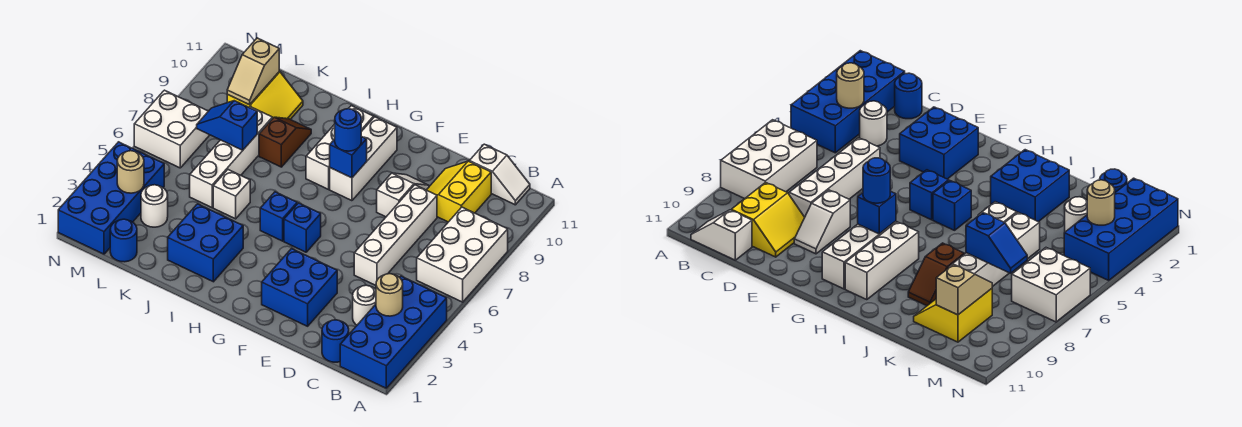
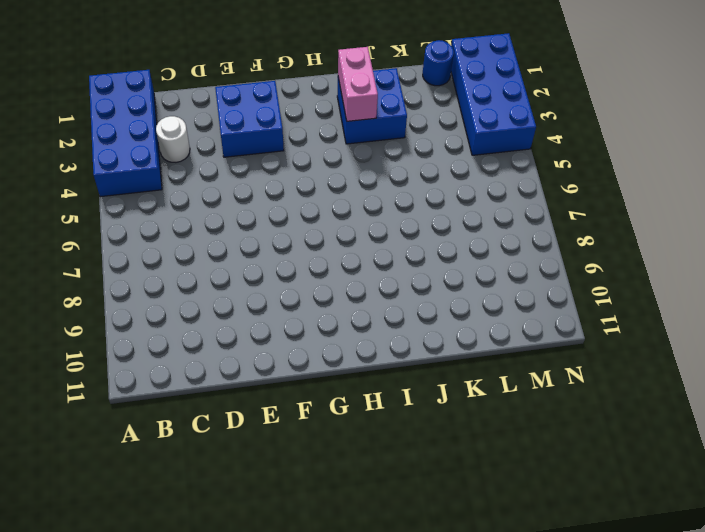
pink brick I2:I3 level 2 -> none
none -> white brick A6:B8 level 1
none -> white slope B11:C11 level 1 top C
none -> blue round brick C1 level 1

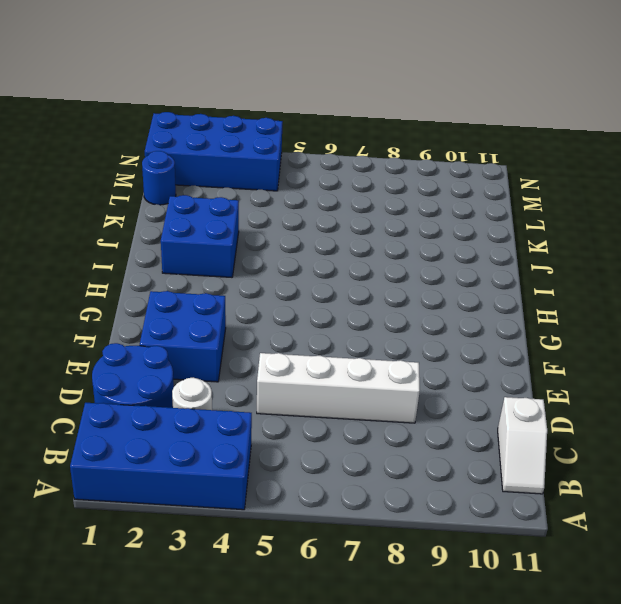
blue round brick C1:D2 level 1 -> blue round brick C1 level 1
none -> white brick A6:B8 level 1
none -> yellow slope C9:D10 level 1 top C
none -> white slope E8:E9 level 1 top 8

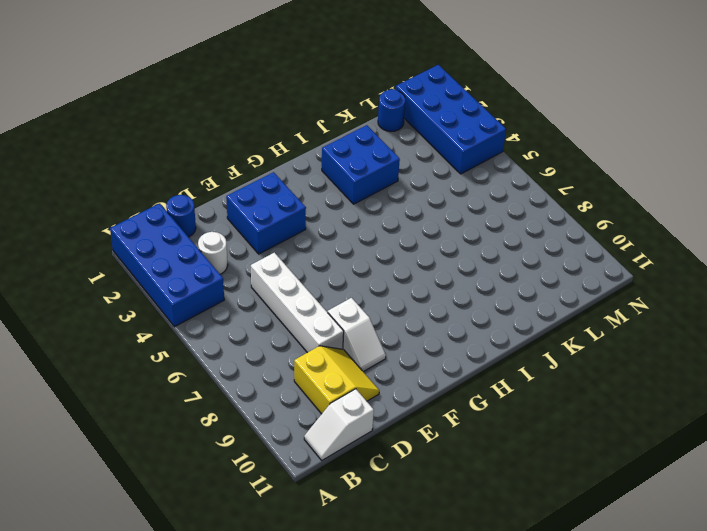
none -> white brick A6:B8 level 1
none -> blue brick G5 level 1
none -> white brick G8:G10 level 1

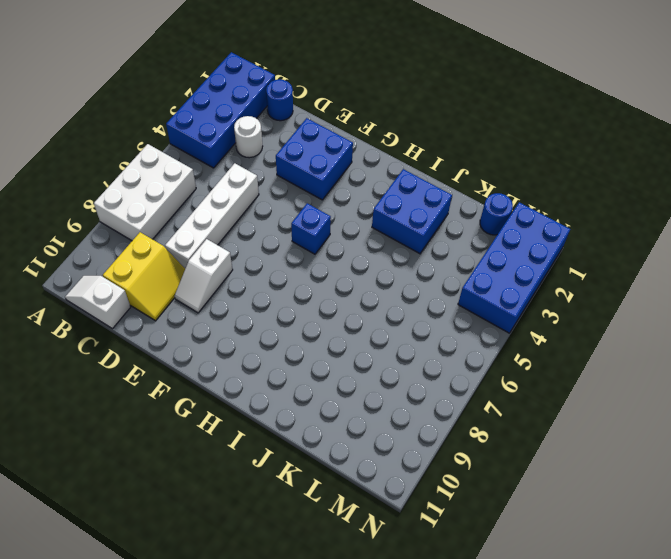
none -> white brick G8:G10 level 1
none -> blue brick H5 level 1
none -> white brick H8:H10 level 1

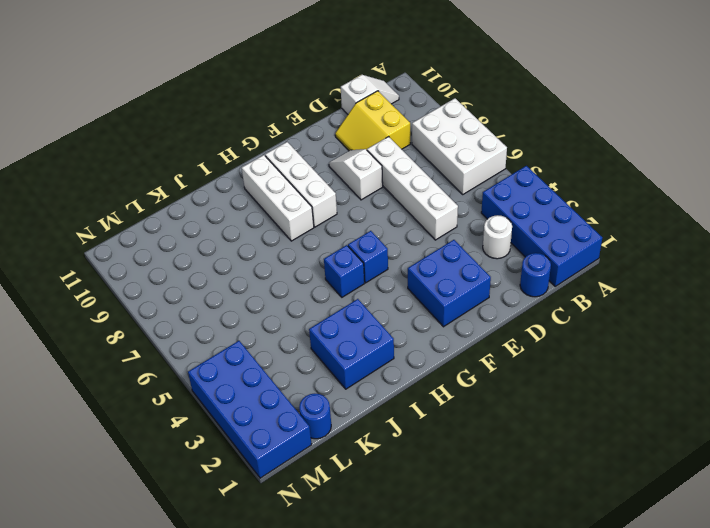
none -> white brick J5 level 1
none -> brown slope J8:J9 level 1 top 8
none -> white brick K5:K8 level 1

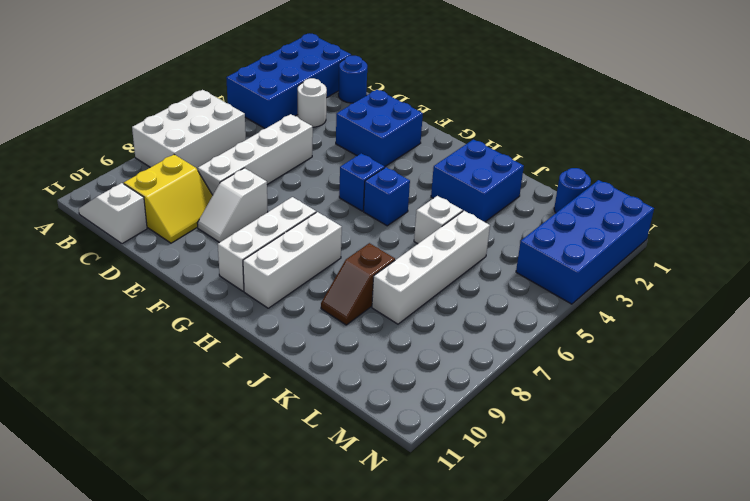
none -> yellow slope K9:L10 level 1 top L
none -> white round brick L3 level 1
none -> white brick M6:N7 level 1

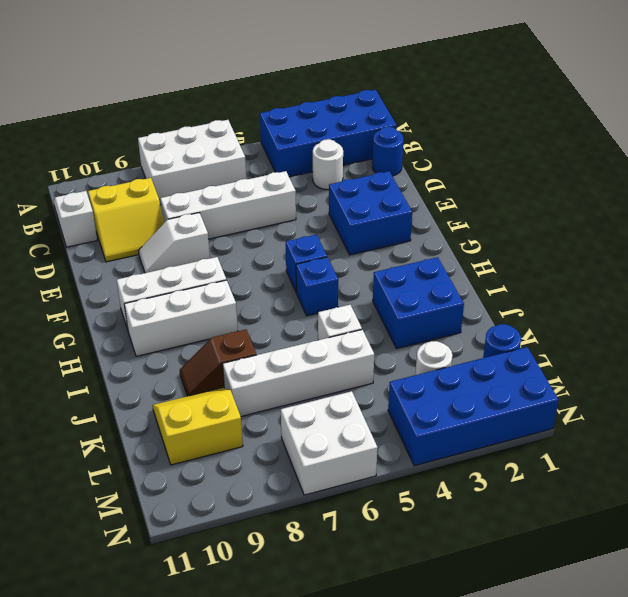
none -> tan round brick B3 level 2
none -> blue brick G8 level 2
none -> blue slope K7:L7 level 2 top K

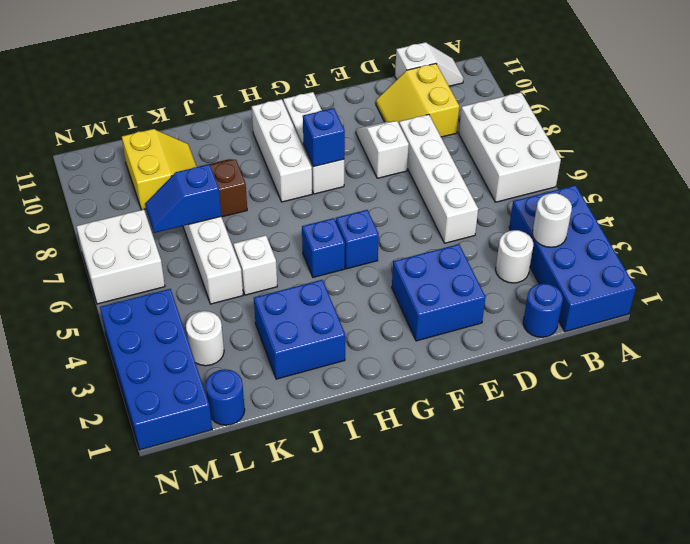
white round brick B3 level 2 -> tan round brick B3 level 2
none -> tan slope L9:L10 level 2 top 10
none -> tan round brick M3 level 2
none -> blue round brick G8 level 3

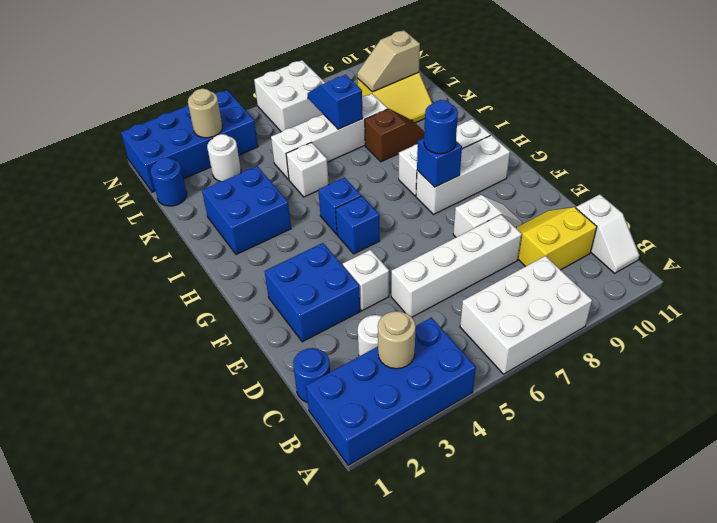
white brick E4 level 1 -> none

